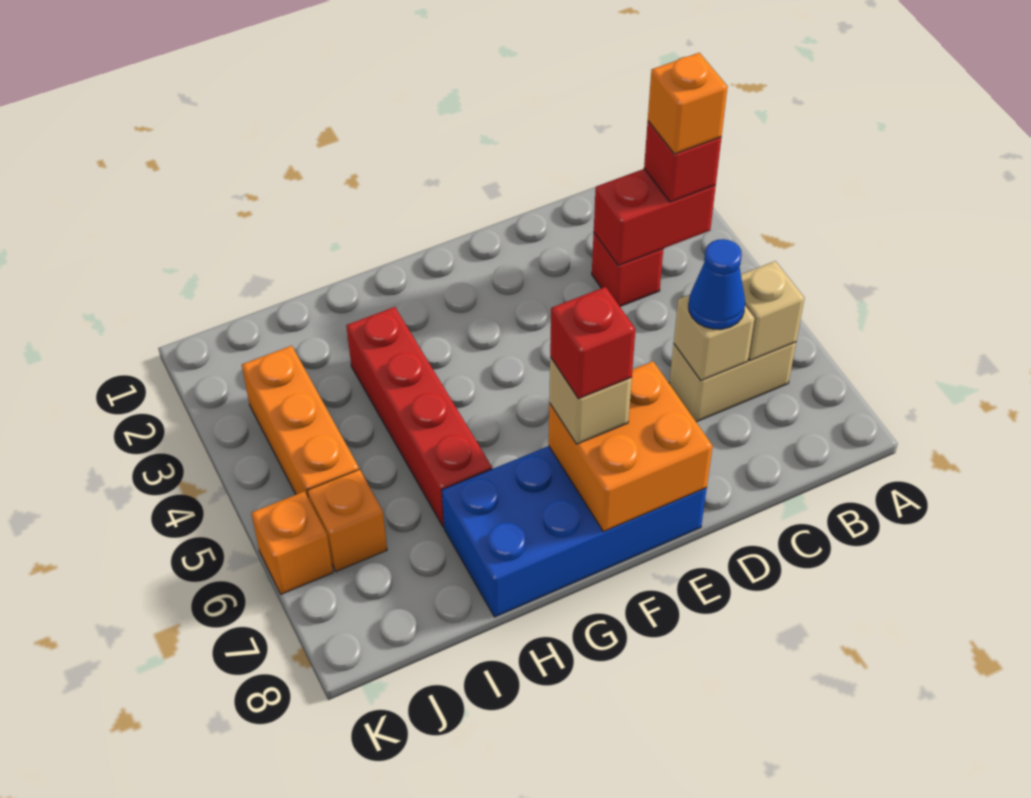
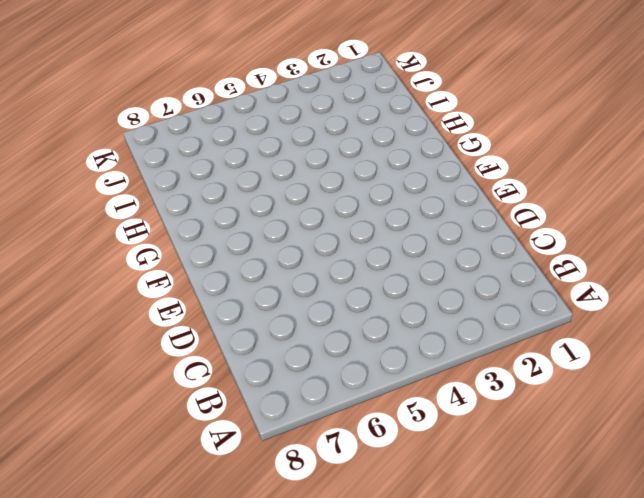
none -> tan brick B6:C6 level 1
none -> red brick C3 level 1
none -> blue brick E7:H8 level 1

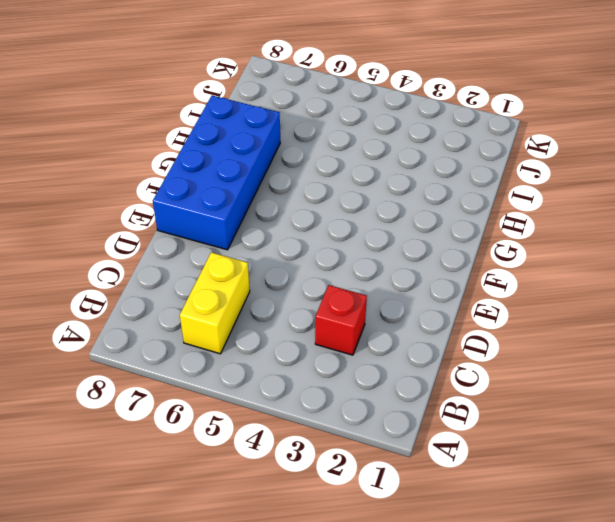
yellow brick B6:C6 level 1 -> tan brick B6:C6 level 1
none -> red brick H3:H6 level 1
none -> orange brick J3:J5 level 1
none -> orange brick J6 level 1

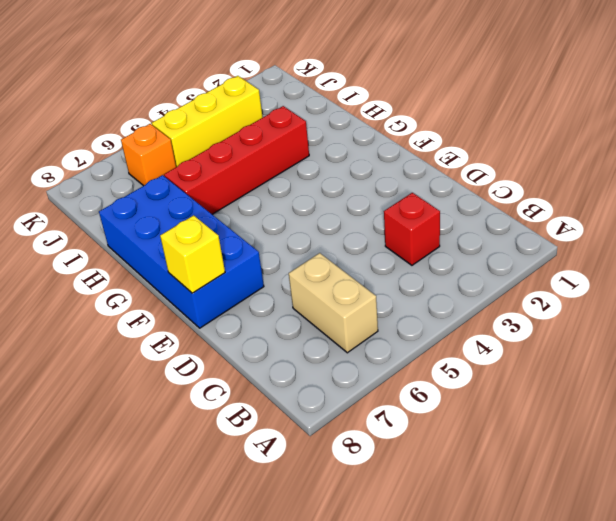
yellow brick E8 level 2 -> orange brick E7:F8 level 2
yellow brick J3:J5 level 1 -> orange brick J3:J5 level 1
none -> orange brick K6 level 1
none -> red brick B3:C3 level 2
none -> tan brick B6 level 2

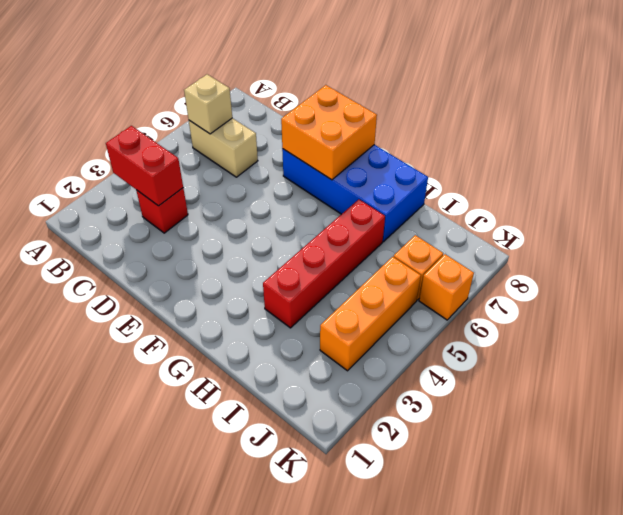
none -> tan brick C6 level 2
none -> red brick B3 level 3
none -> blue cone C6 level 3

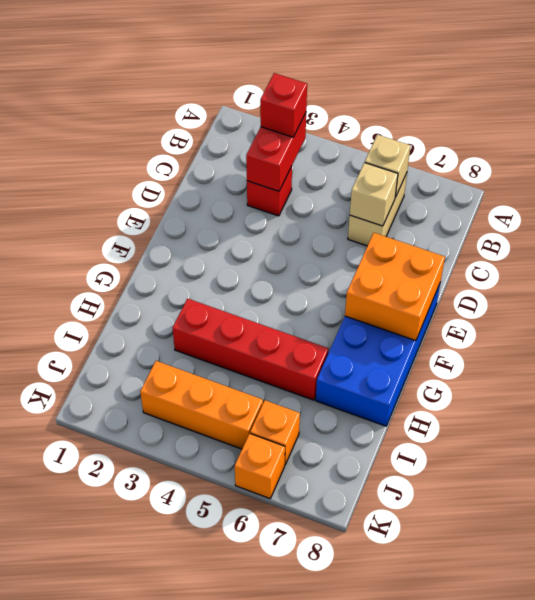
none -> blue cone C6 level 3
none -> tan brick F7 level 3
none -> orange brick B3 level 4

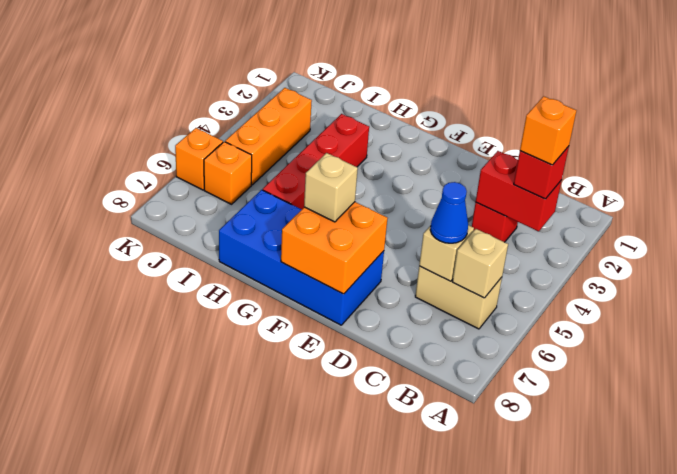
none -> red brick F7 level 4

